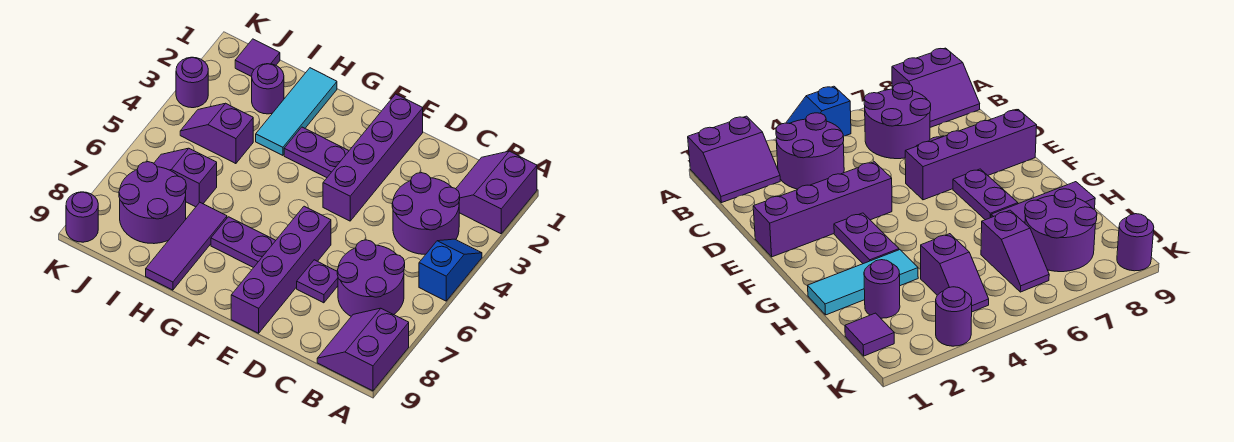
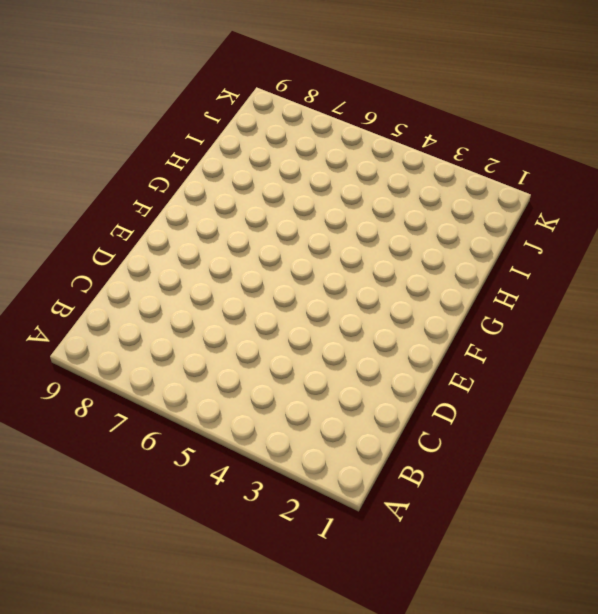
none -> purple slope A1:B2 level 1 top A
none -> blue slope A4:A5 level 1 top 5
none -> purple slope A8:B9 level 1 top A

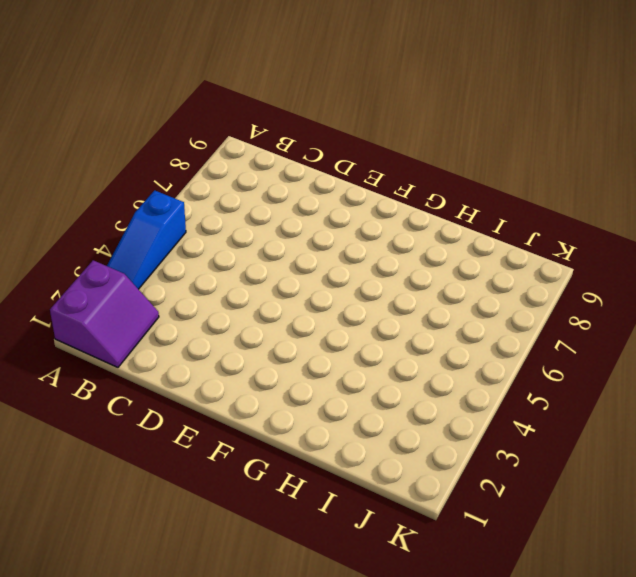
blue slope A3:A5 level 1 top 5 -> blue slope A4:A5 level 1 top 5
none -> purple slope A8:B9 level 1 top A
none -> purple round brick B3:C4 level 1
none -> purple round brick B6:C7 level 1

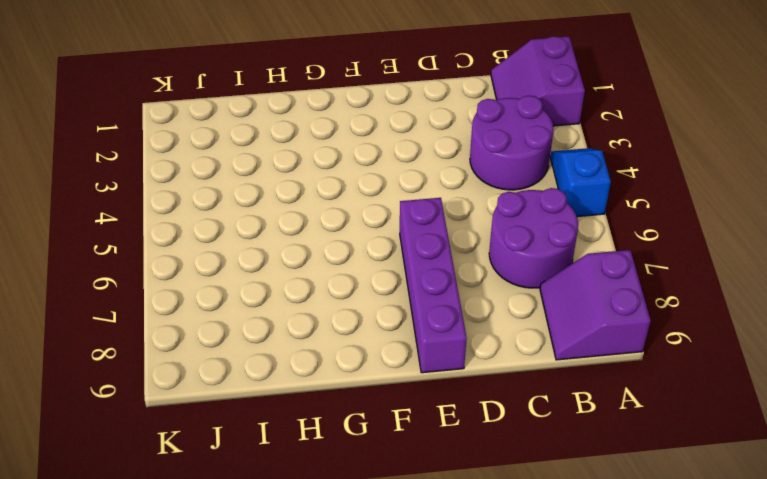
none -> purple plate D7 level 1
none -> purple brick E1:E4 level 1
none -> purple plate F3:G3 level 1

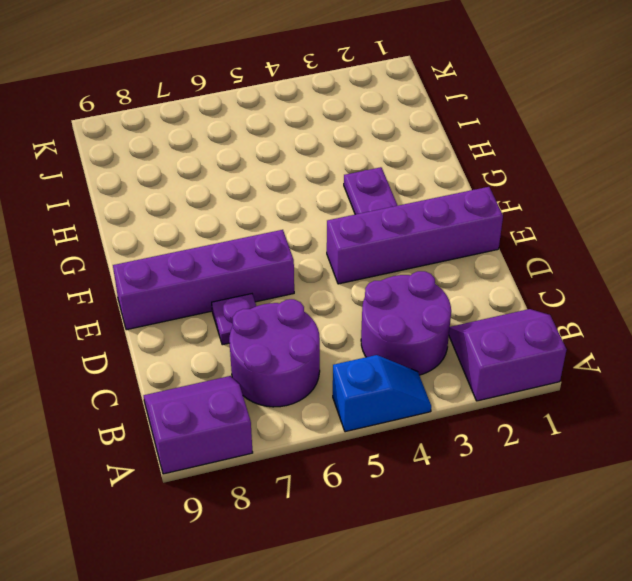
none -> purple plate F7:G7 level 1
none -> cyan tile H1:H3 level 1
none -> purple tile H7:H9 level 1

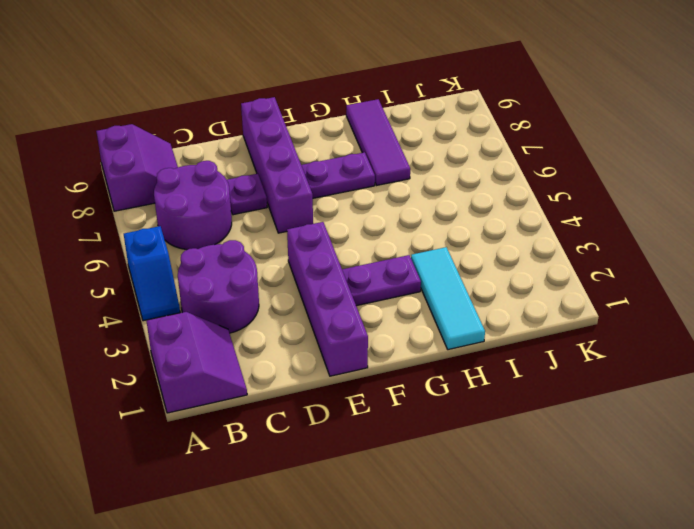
none -> purple round brick I2 level 1
none -> purple slope I4:J4 level 1 top I
none -> purple slope I6:J6 level 1 top I

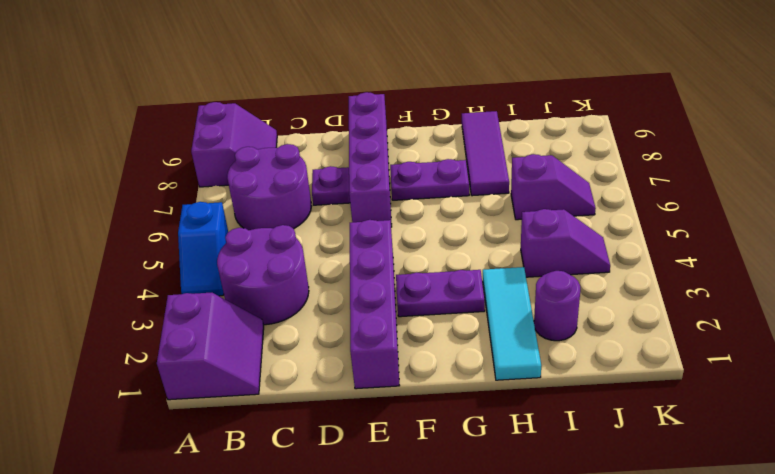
none -> purple round brick I7:J8 level 1
none -> purple tile J1 level 1
none -> purple round brick K3 level 1

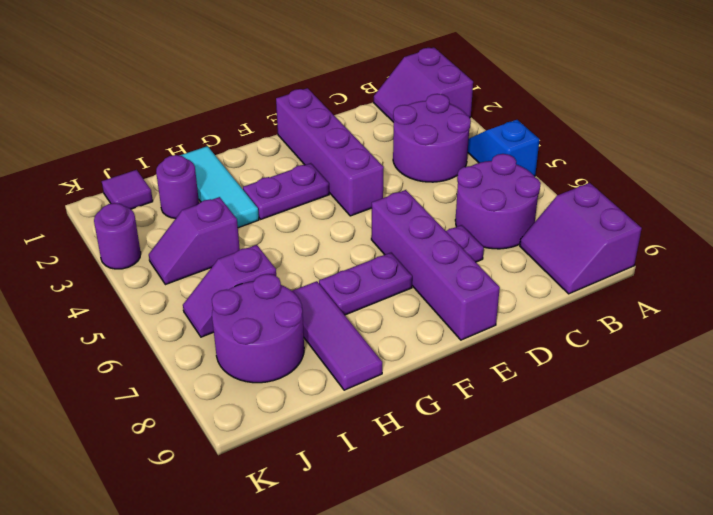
none -> purple round brick K9 level 1

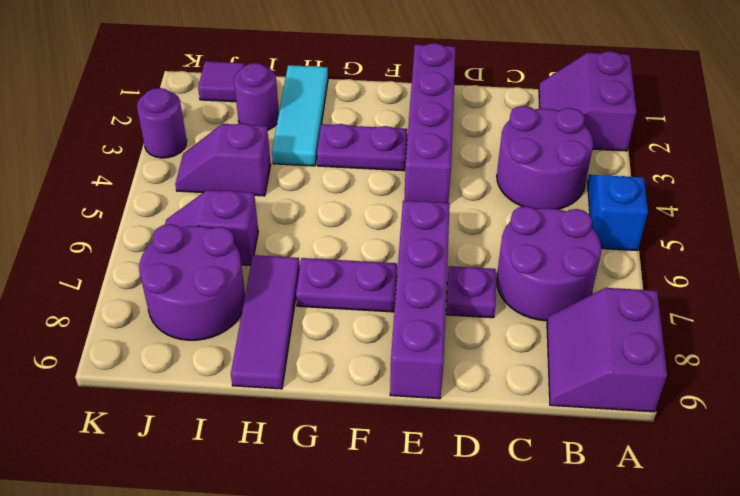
none -> purple round brick K9 level 1

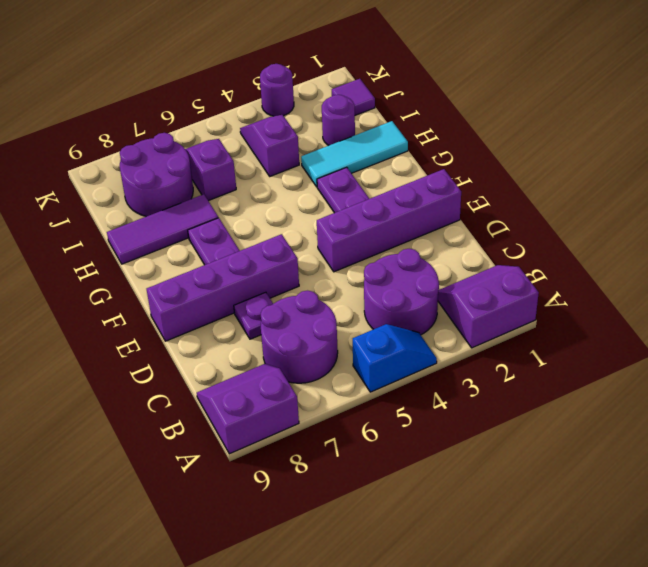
none -> purple round brick K9 level 1

